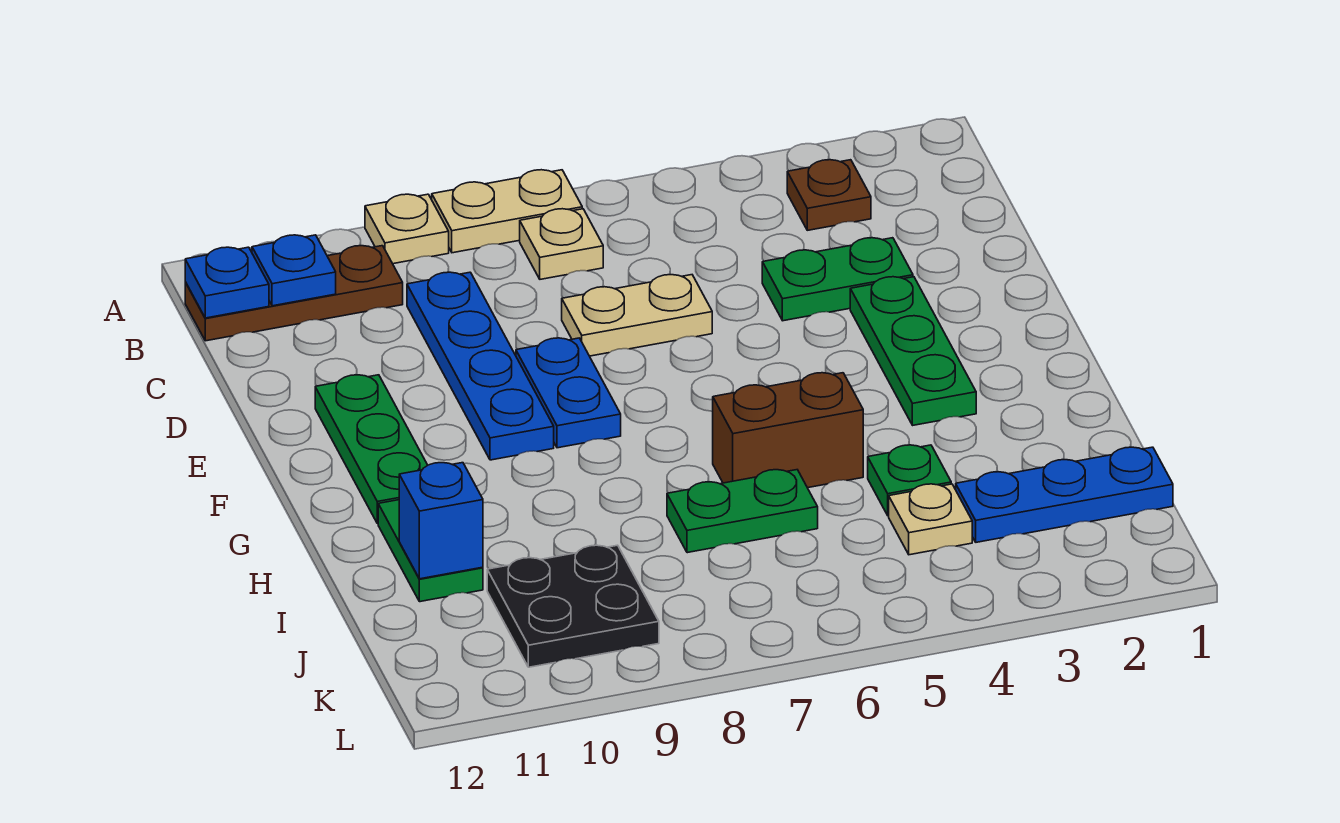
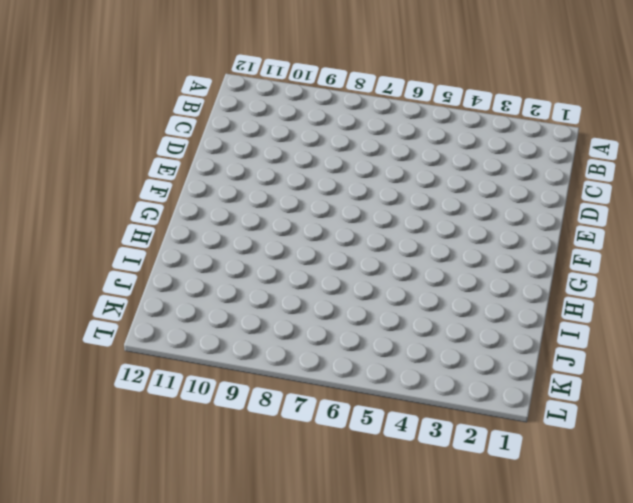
none -> tan plate A7:A8 level 1
none -> tan plate A9 level 1
none -> brown plate B3 level 1

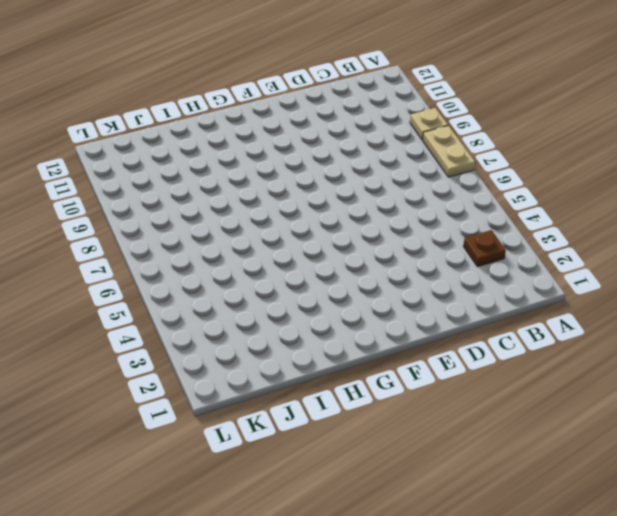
none -> tan plate B7 level 1
none -> brown plate B10:B12 level 1
none -> blue plate C9:F9 level 1

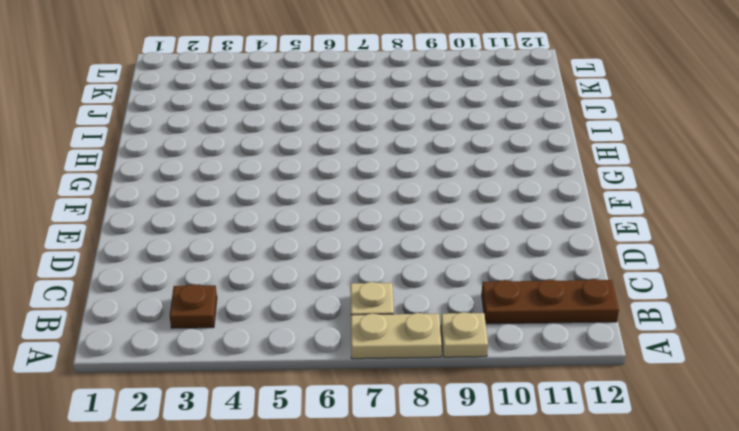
none -> blue plate C9:F9 level 1
none -> green plate D3:D4 level 1
none -> tan plate D6:D7 level 1

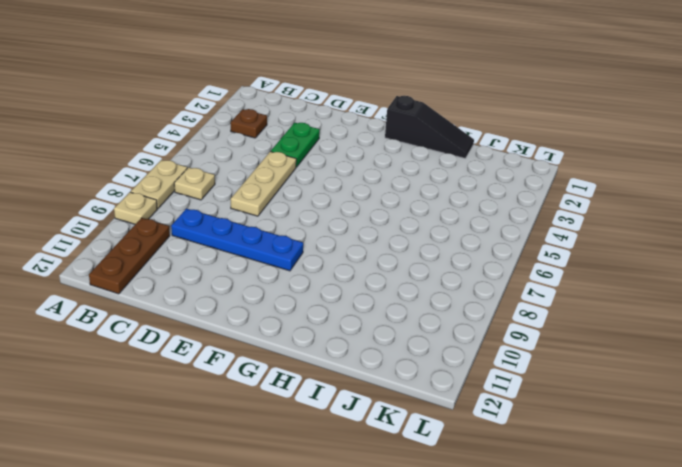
tan plate D5:D7 level 1 -> tan plate D6:D7 level 1
black slope G1:I1 level 1 top G -> none
none -> green plate E3:G3 level 1
none -> blue plate E8:F8 level 1
none -> green plate E11:G11 level 1

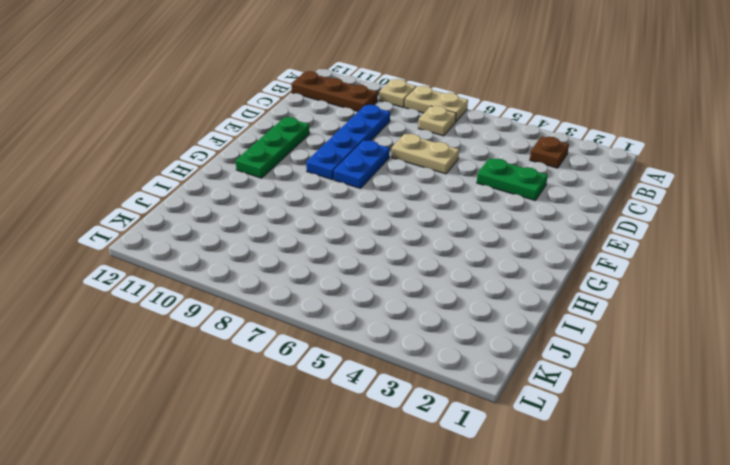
none -> green plate E3:G3 level 1
none -> brown brick H5:H6 level 1
none -> green plate H11:I11 level 1

